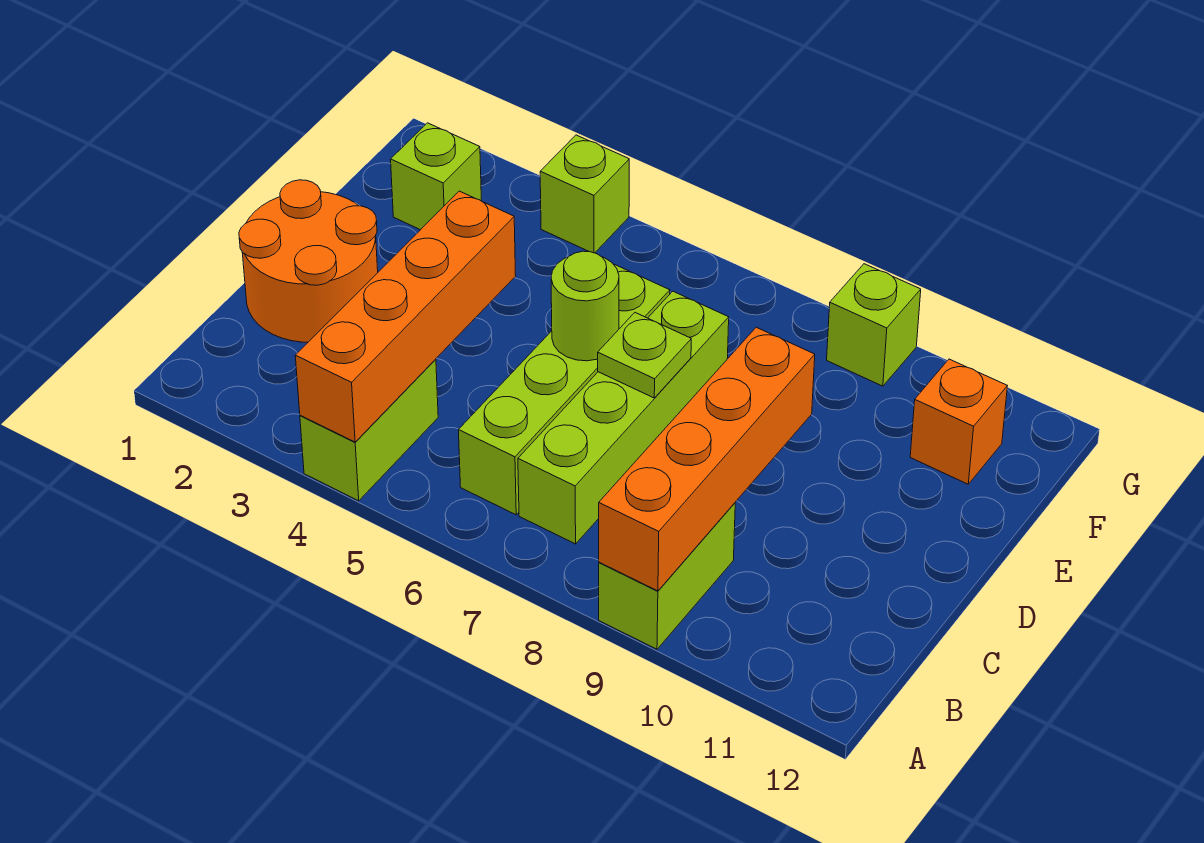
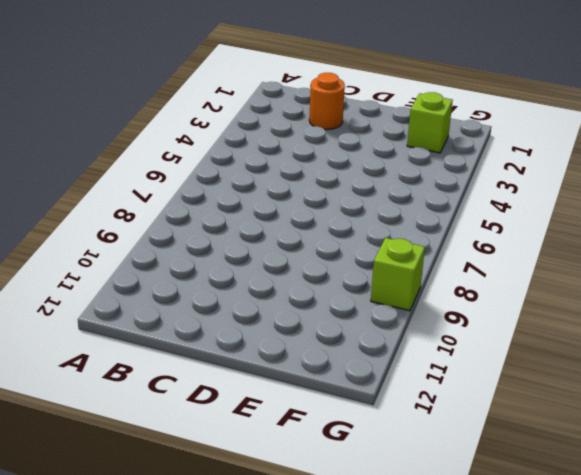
orange round brick C2 level 1 -> orange round brick C1:D2 level 1
none -> lime brick A4:B4 level 1
none -> lime brick A9:B9 level 1
none -> lime brick B6:E6 level 1

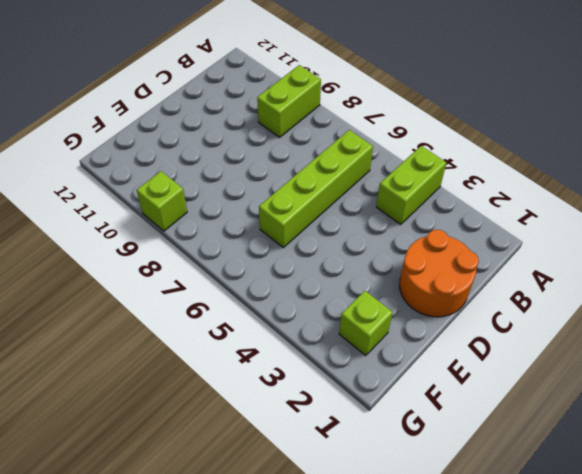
none -> lime brick B7:E7 level 1
none -> orange brick F11 level 1
none -> lime brick G4 level 1

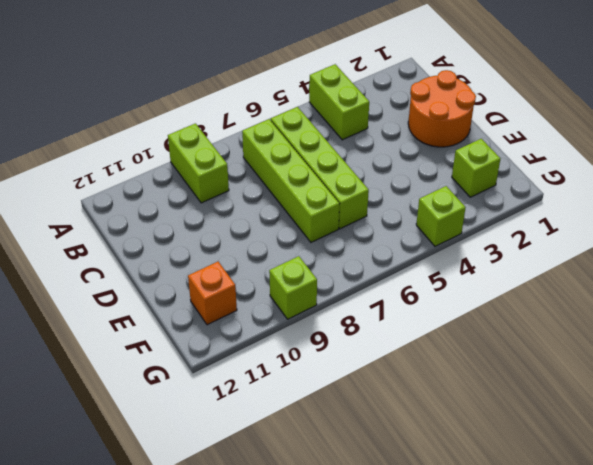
none -> orange brick A4:D4 level 2
none -> orange brick A9:D9 level 2
none -> lime round brick D6 level 2

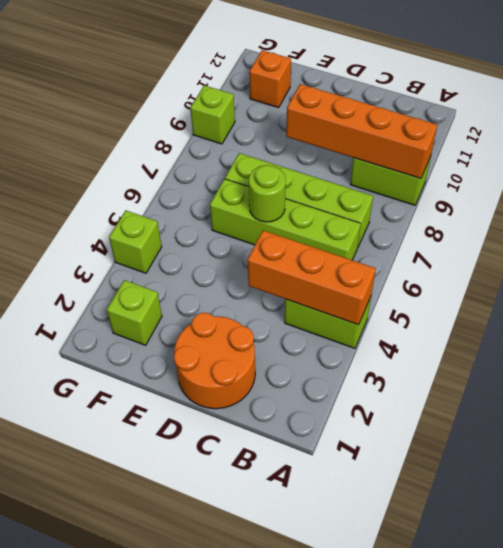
orange brick A4:C4 level 2 -> orange brick A4:D4 level 2
none -> lime plate D7 level 2

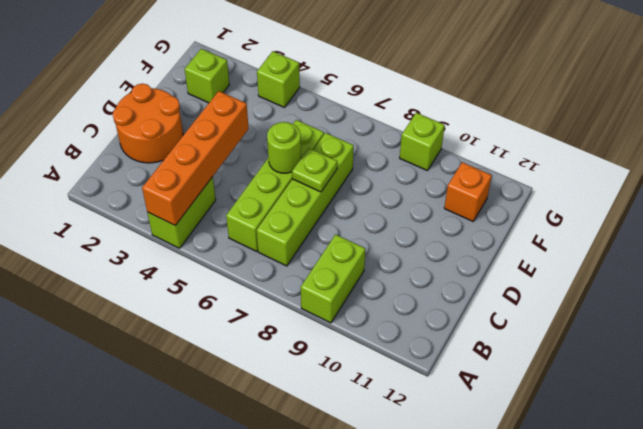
none -> orange brick A9:D9 level 2

